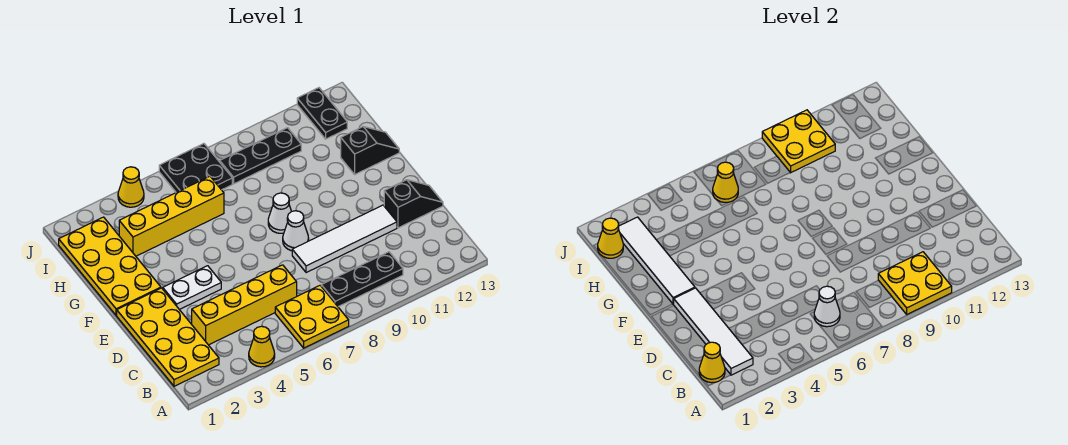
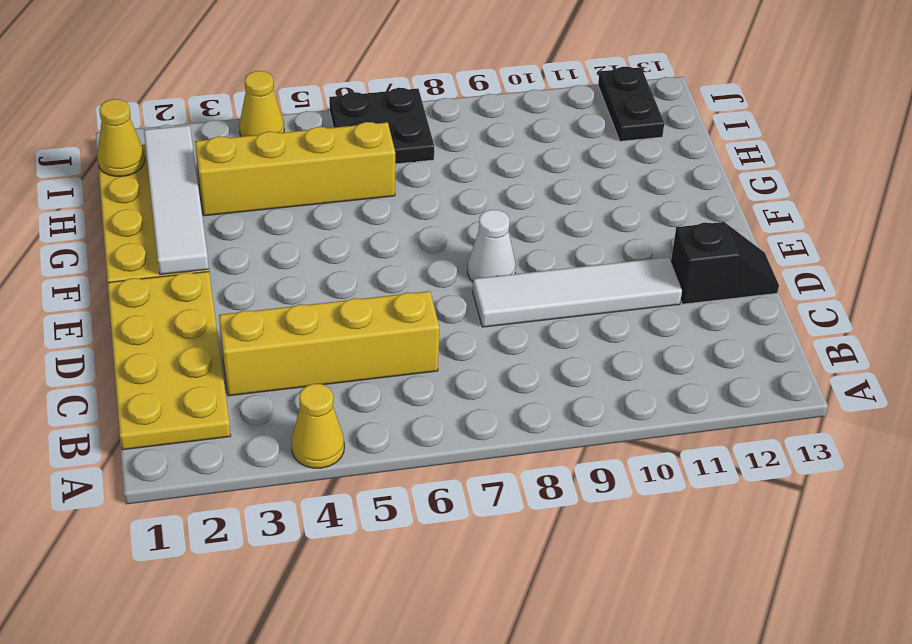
none -> yellow plate A6:B7 level 1
none -> black plate B8:B10 level 1
none -> white plate E3:E4 level 1

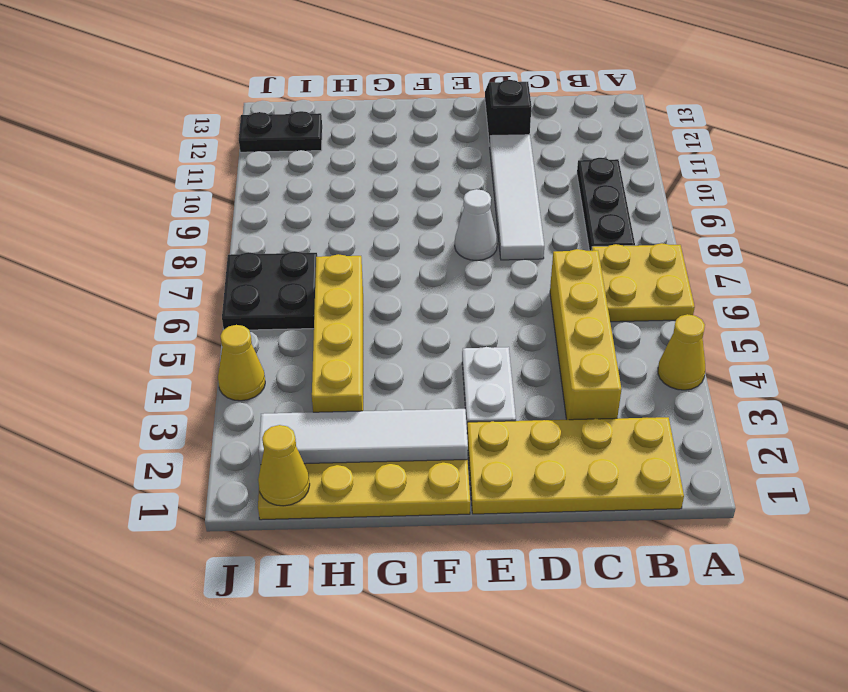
none -> white cone F8 level 1
none -> black slope G12:G13 level 1 top 12
none -> black plate I8:I10 level 1

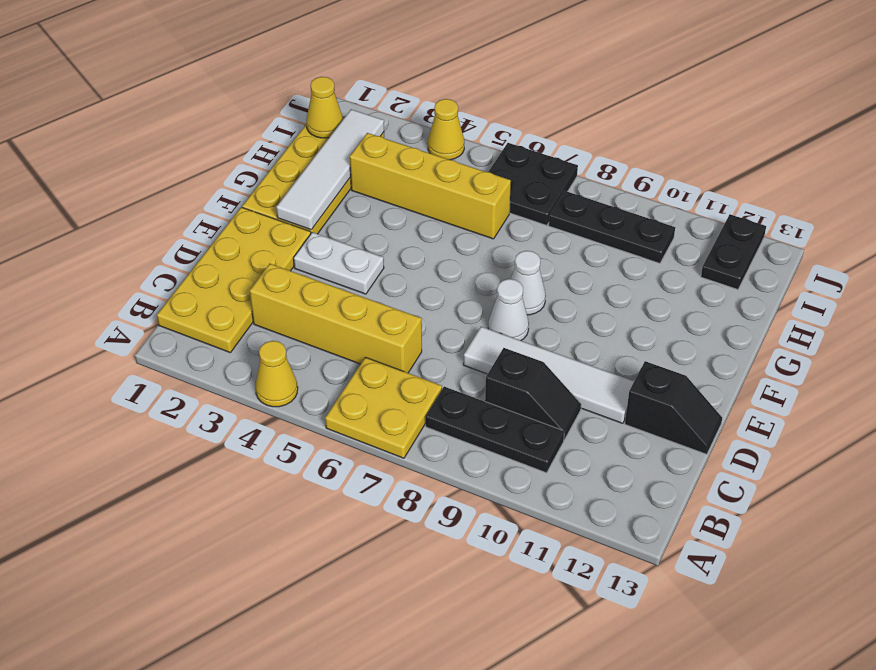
black slope C9:C10 level 1 top 9 -> black slope G12:G13 level 1 top 12
none -> yellow plate A9:B10 level 2
none -> yellow cone B1 level 2
none -> white tile B2:E2 level 2

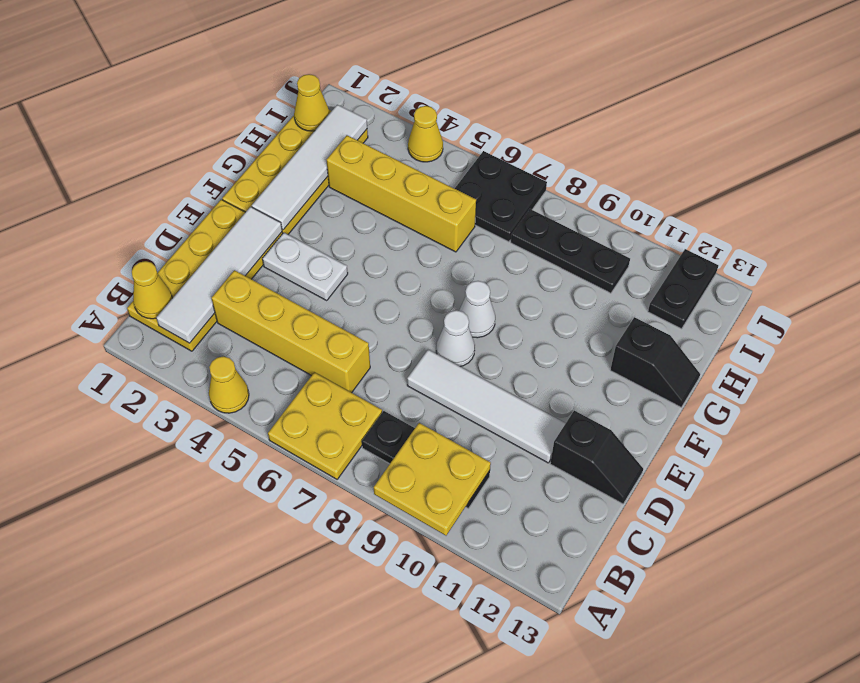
none -> white cone B6 level 2
none -> yellow cone I6 level 2
none -> yellow plate I9:J10 level 2

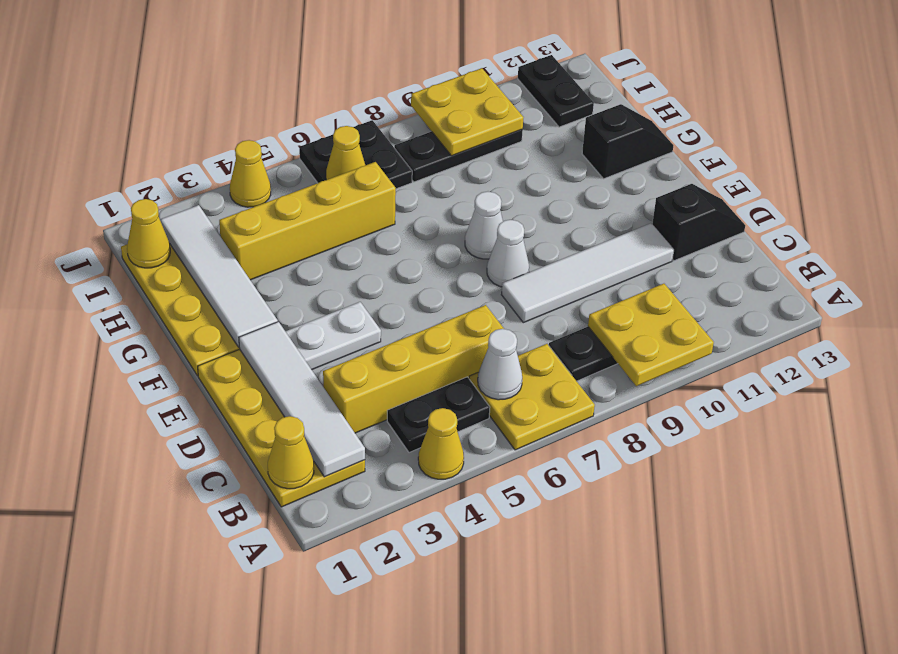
black plate B4:B5 level 1 -> none

